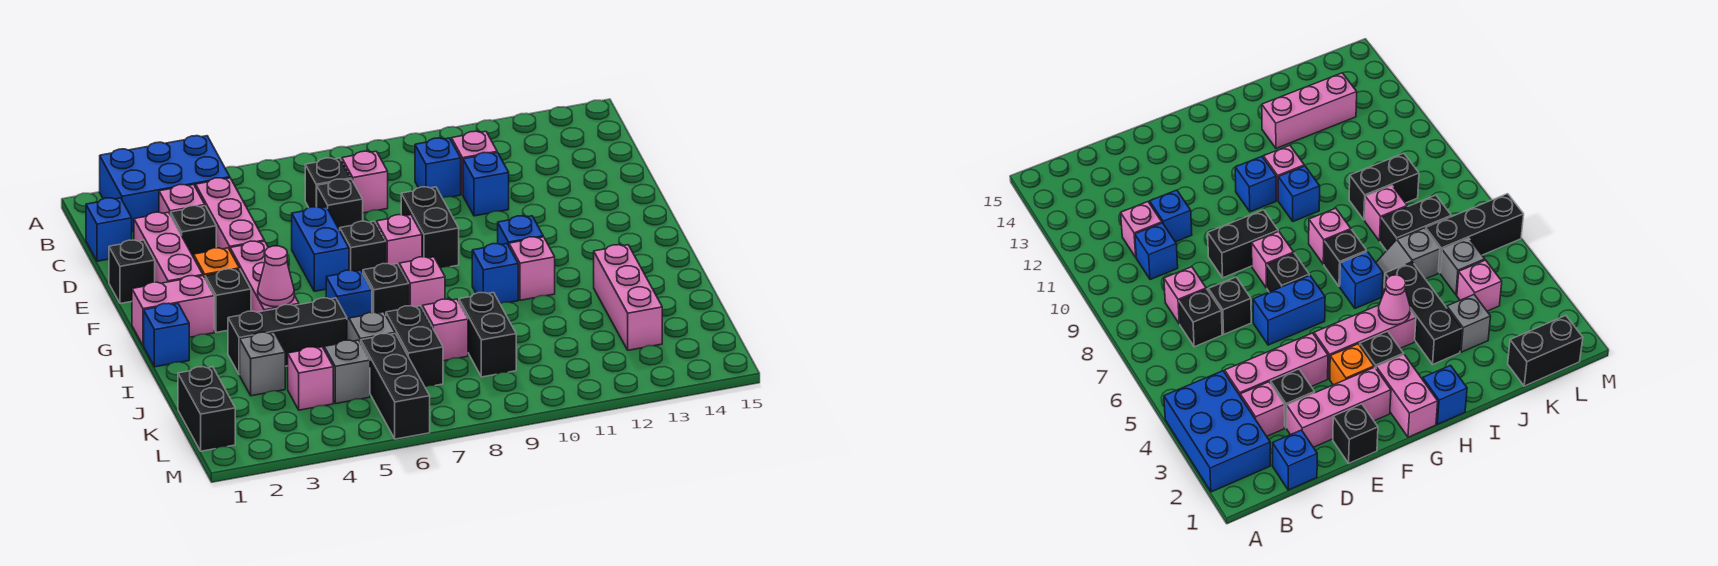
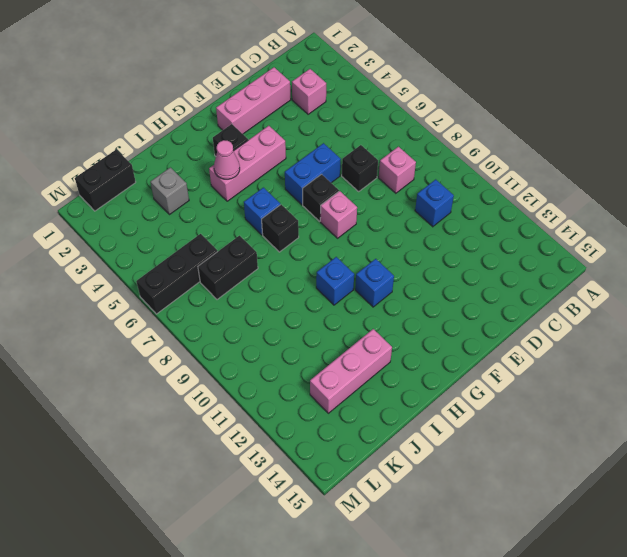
none -> blue brick A2:B4 level 1
none -> blue brick C1 level 1
none -> pink brick C4:E4 level 1
none -> black brick C7 level 1

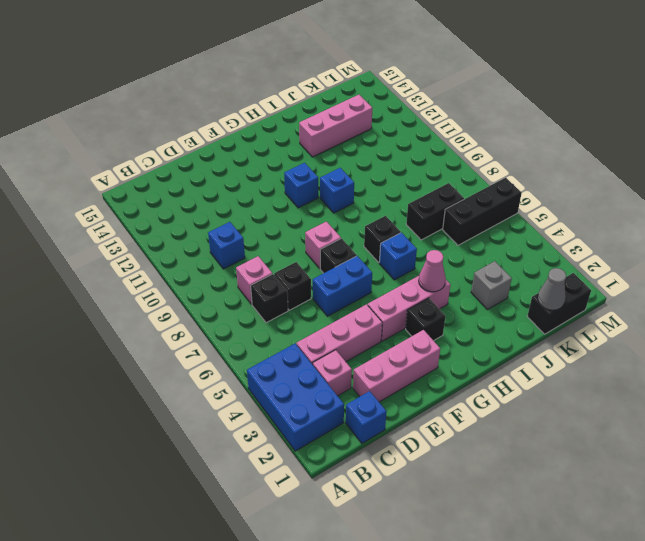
grey cone K1 level 2 -> none
none -> pink brick C11 level 1
none -> black brick D3 level 1
none -> blue brick D11 level 1
none -> black brick E1 level 1

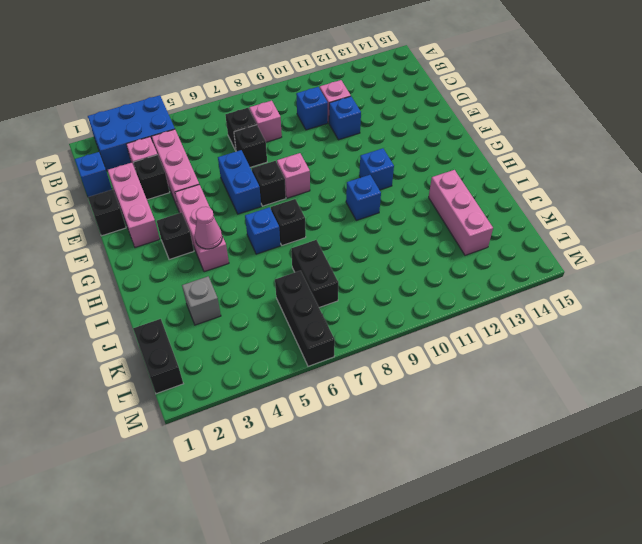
none -> black brick E9:F9 level 1
none -> orange brick F3 level 1
none -> pink brick G1:G2 level 1
none -> blue brick H1 level 1

